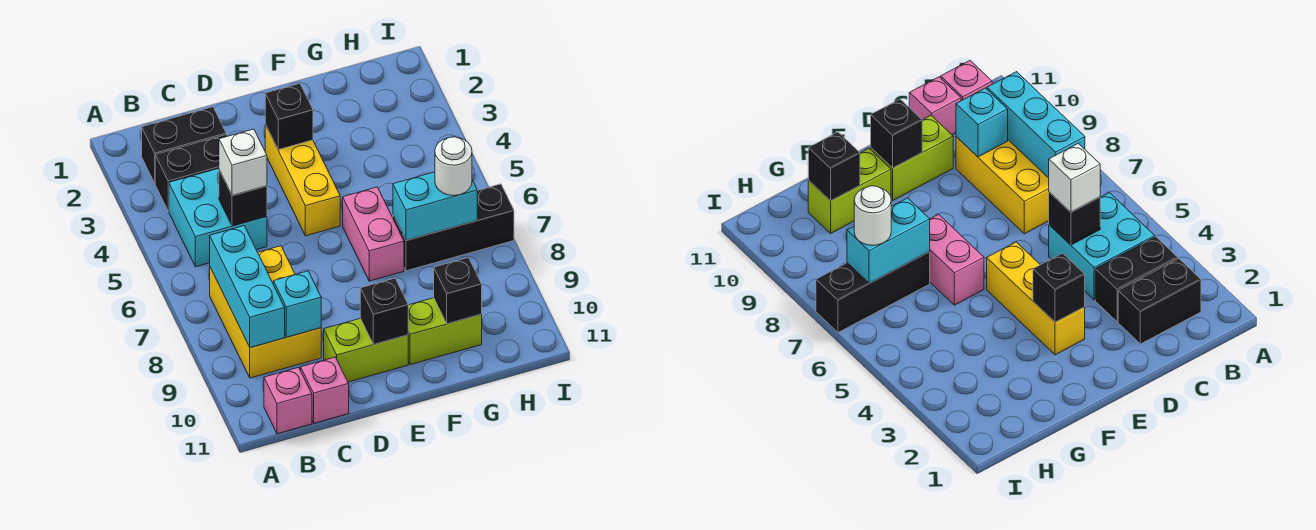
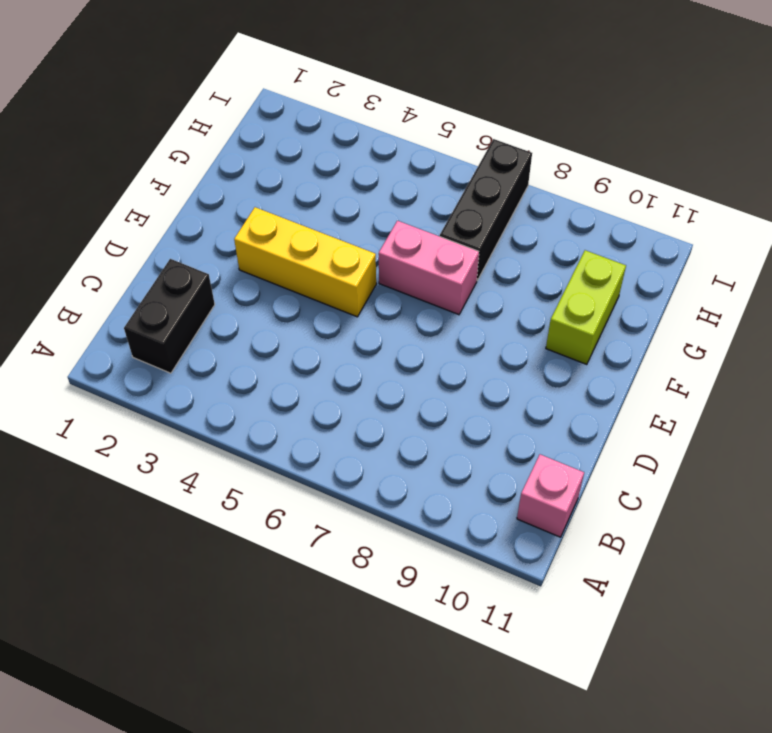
none -> black brick B3:C3 level 1
none -> cyan brick B4:C5 level 1
none -> yellow brick B7:C9 level 1

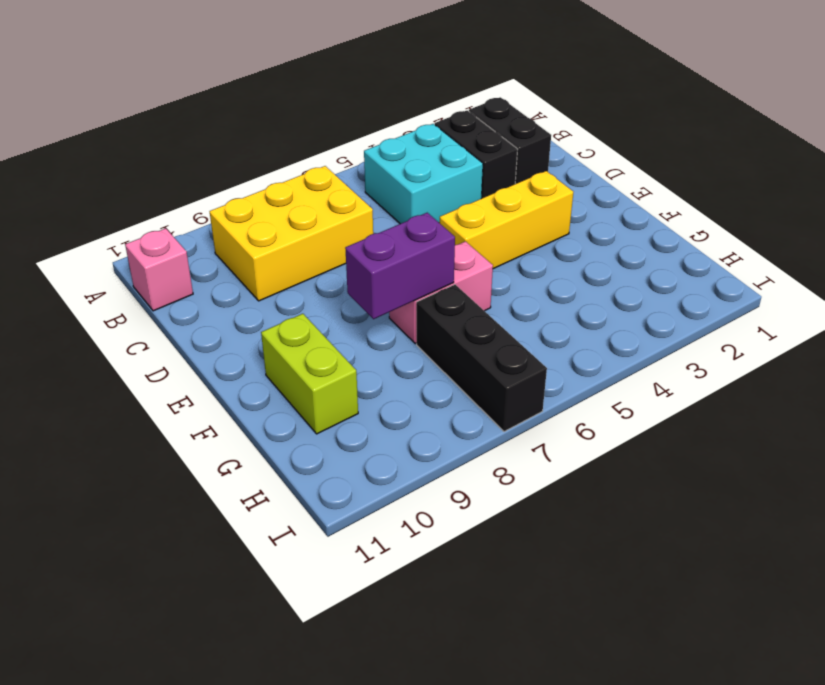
purple brick F7:F8 level 2 -> none
none -> pink brick C11 level 1
none -> lime brick D10:E10 level 1
none -> cyan brick B7:B9 level 2

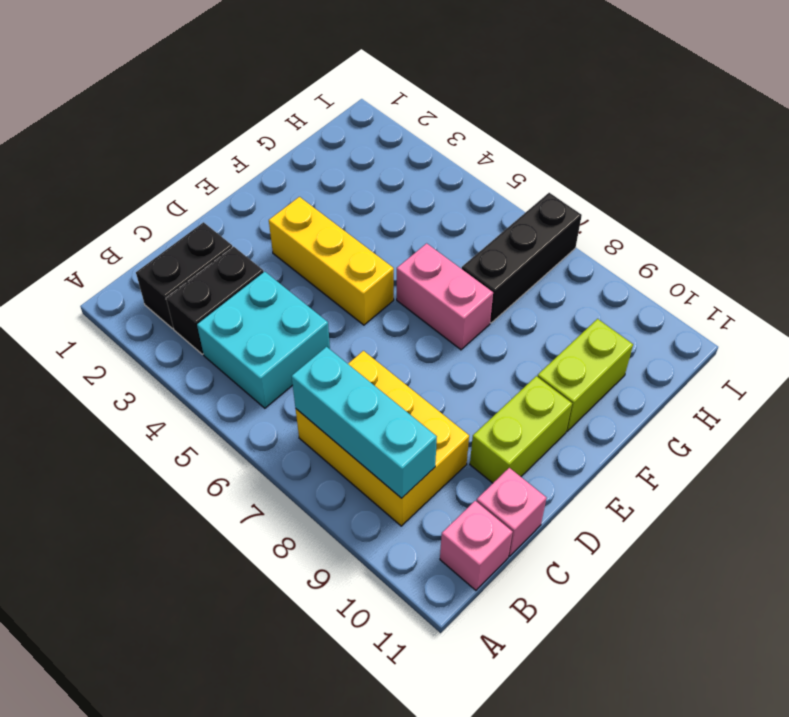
none -> black brick C5 level 2
none -> cyan brick C9 level 2
none -> black brick E3 level 2

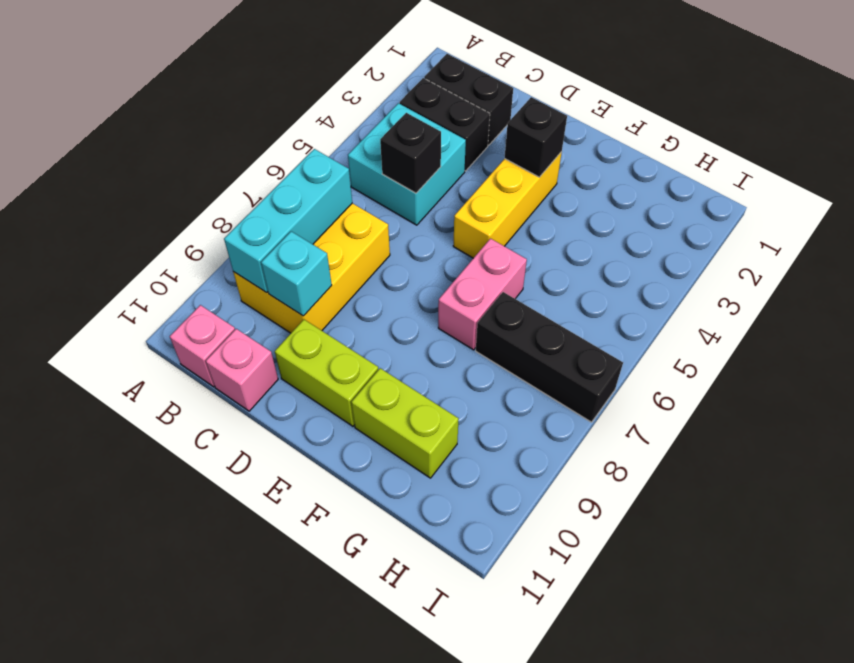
none -> black brick E10 level 2
none -> cyan brick G7:H7 level 2
none -> black brick G10 level 2

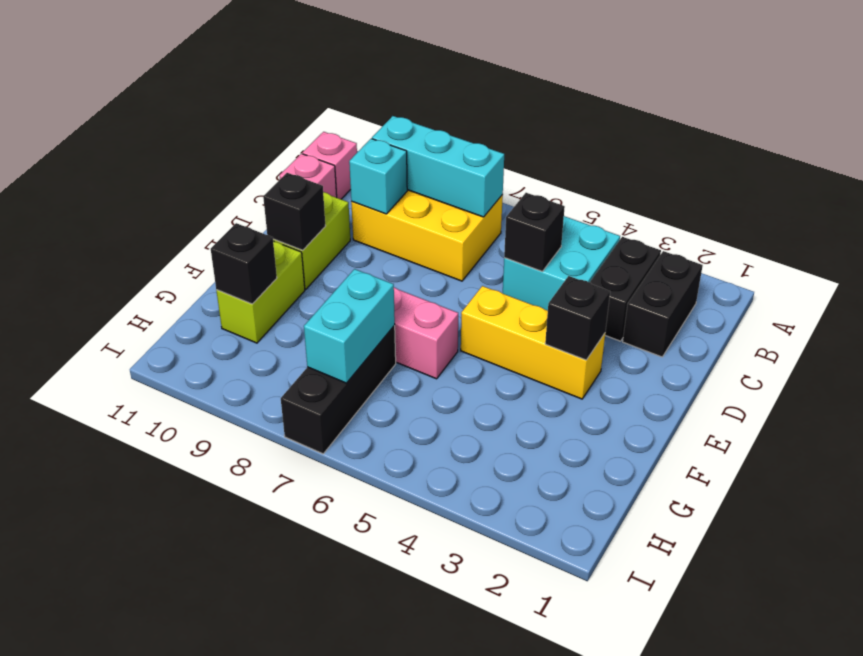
none -> white brick C5 level 3
none -> white round brick H7 level 3

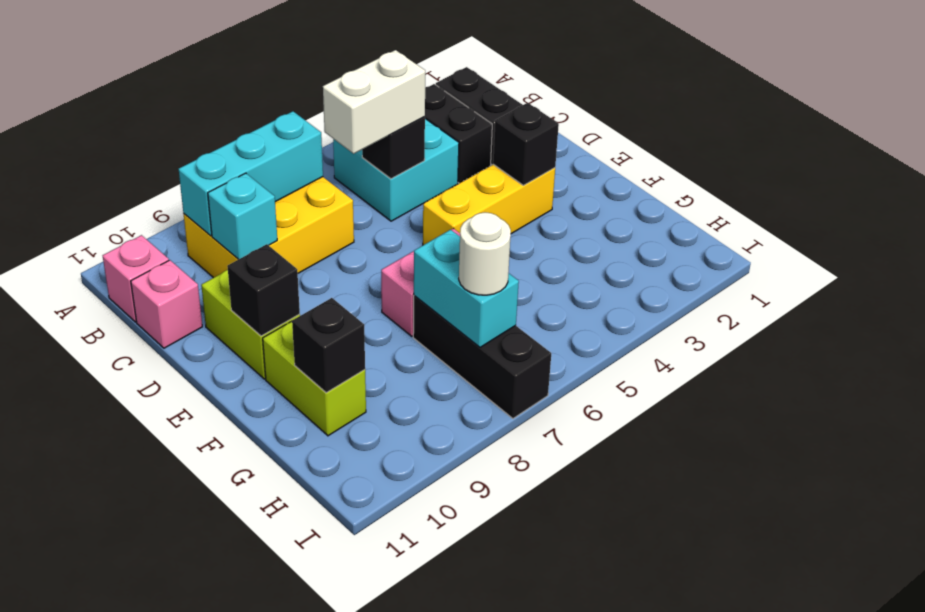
white brick C5:C6 level 3 -> white brick C5 level 3

